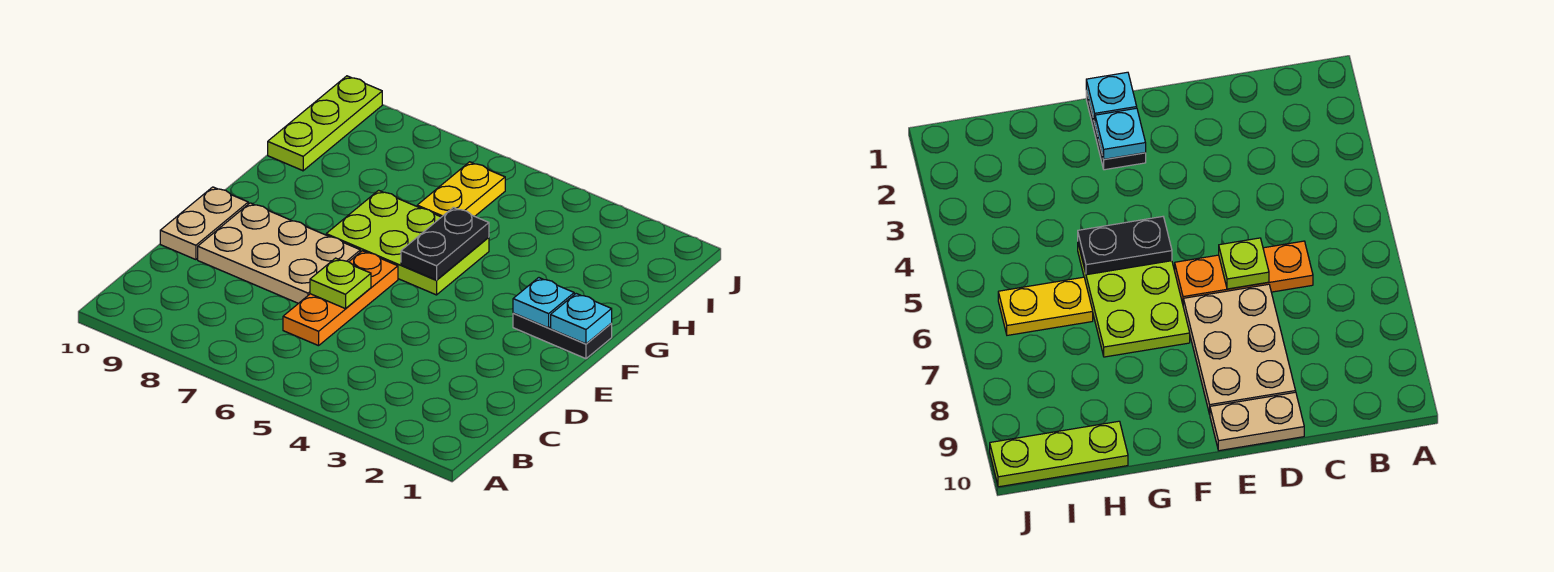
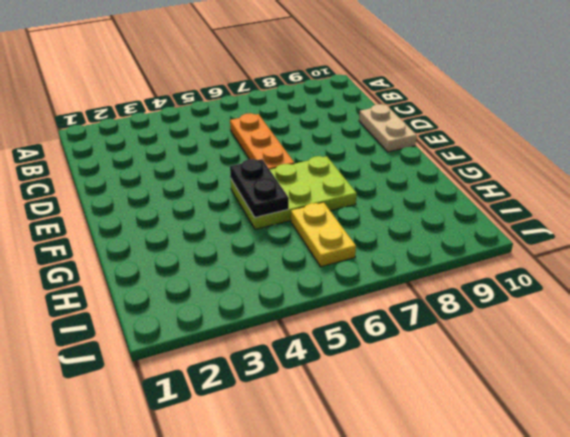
none -> tan plate D7:E9 level 1
none -> black plate F1:F2 level 1

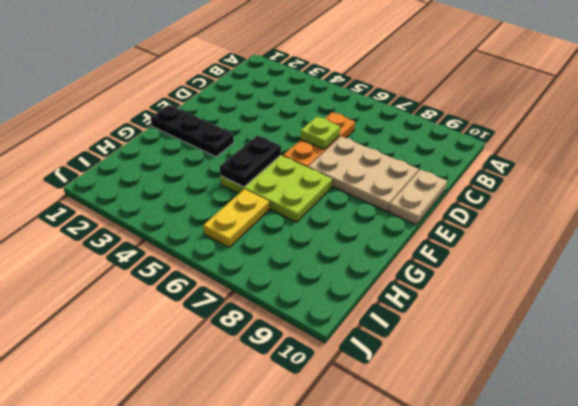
black plate F1:F3 level 1 -> black plate F1:F2 level 1
none -> lime plate H10:J10 level 1
none -> cyan plate F1 level 2

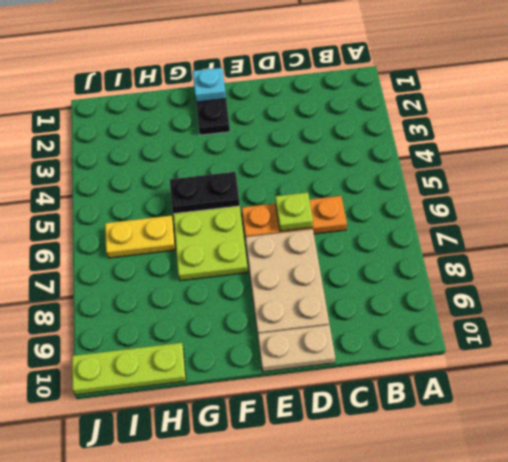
none -> cyan plate F2 level 2

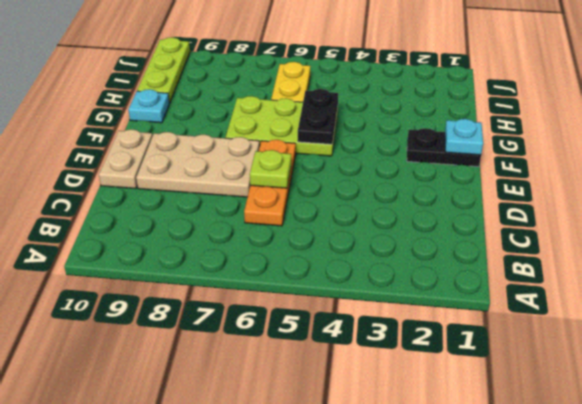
cyan plate G10 level 1 -> cyan plate F2 level 2

